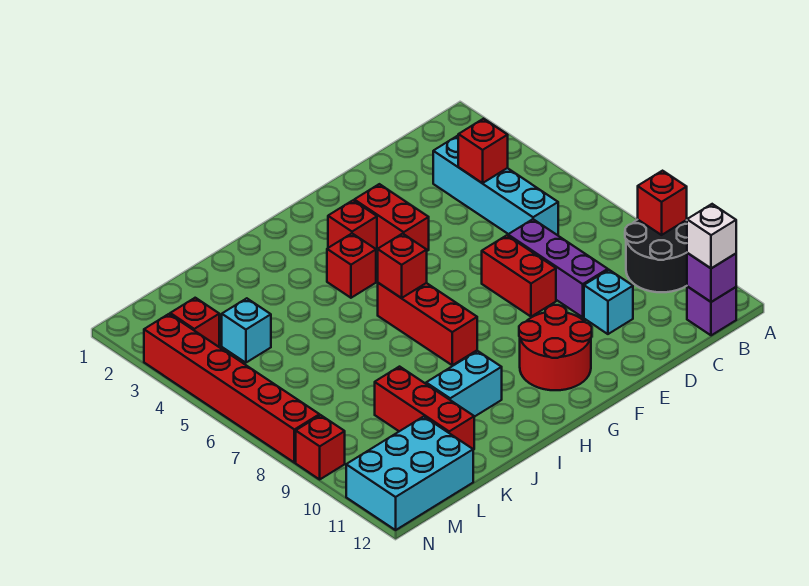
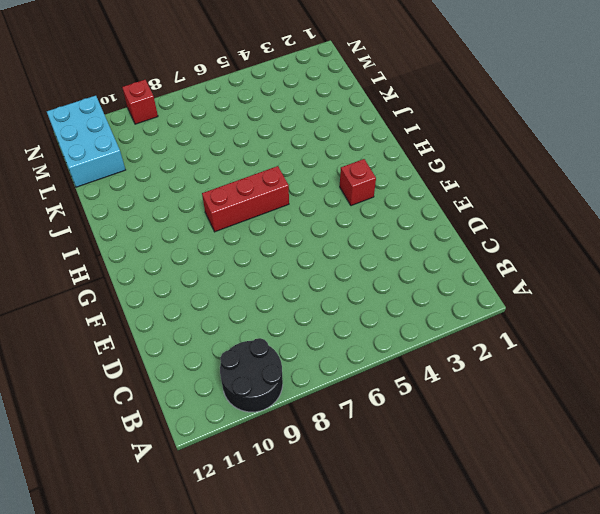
none -> purple brick B12 level 1
none -> cyan brick C3:C6 level 1
none -> purple brick D7:D9 level 1

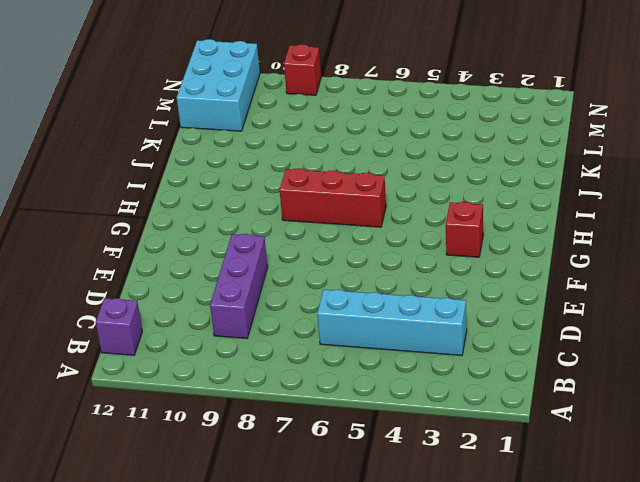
purple brick C9:E9 level 1 -> purple brick D7:D9 level 1
none -> black round brick A9:B10 level 1
none -> cyan brick D10 level 1
none -> red brick E7:E8 level 1

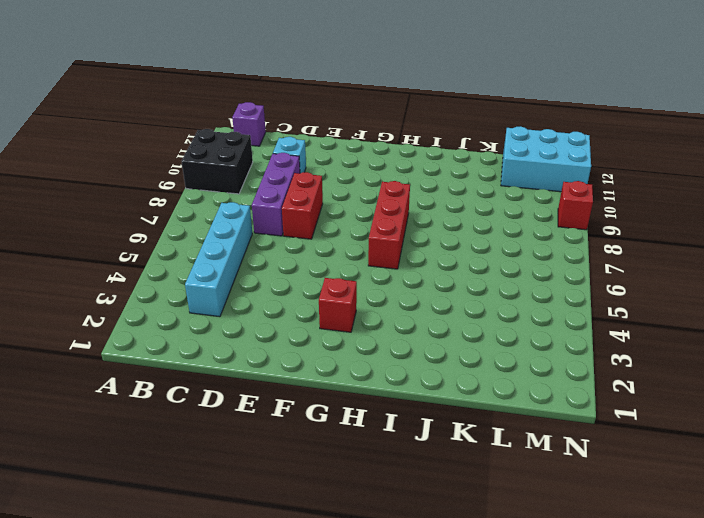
black brick A9:B10 level 1 -> black round brick A9:B10 level 1
none -> red brick F3:F4 level 1
none -> red round brick F10:G11 level 1
none -> red brick H4 level 1

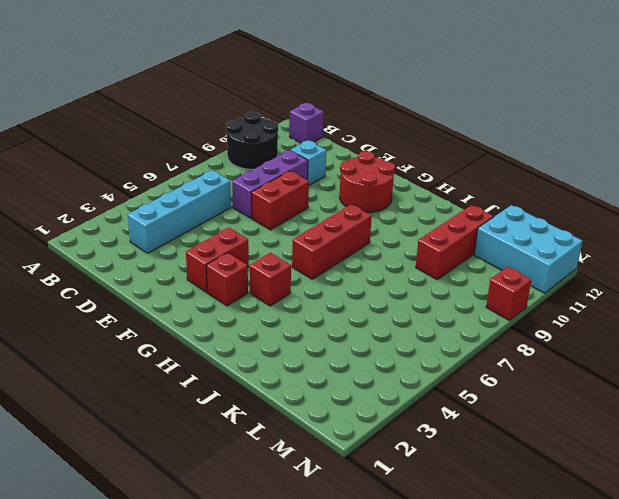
none -> cyan brick I10:J10 level 1
none -> cyan brick L4 level 1
none -> red brick M3 level 1

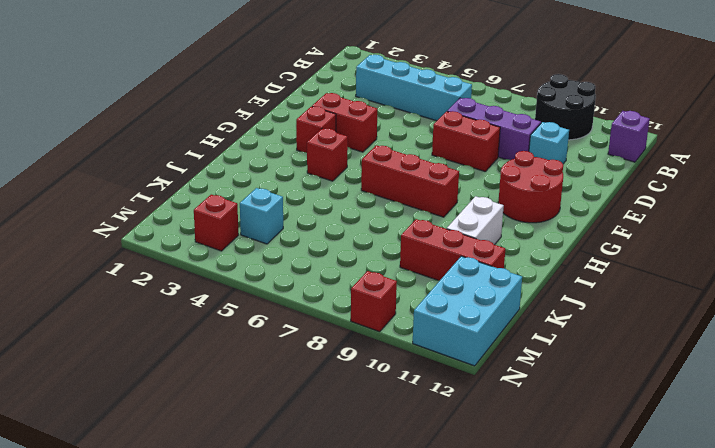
white brick I10:J10 level 1 -> cyan brick I10:J10 level 1
none -> red brick N3:N8 level 1
none -> red brick A9 level 2
none -> purple brick B12 level 2

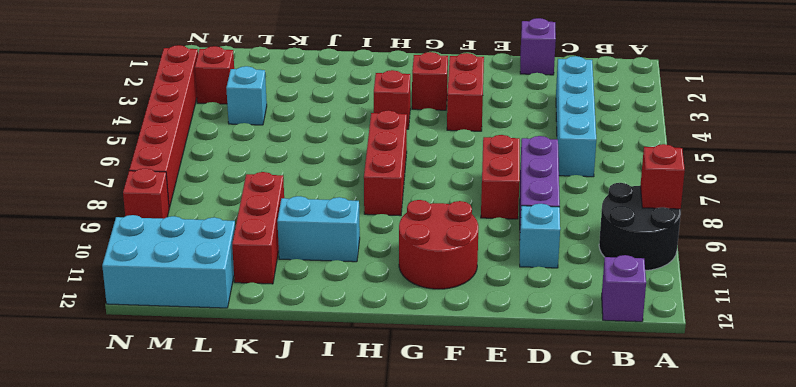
purple brick D1 level 1 -> purple brick B12 level 2
none -> red brick C4 level 2
none -> red brick H6 level 2
none -> white brick B12 level 3

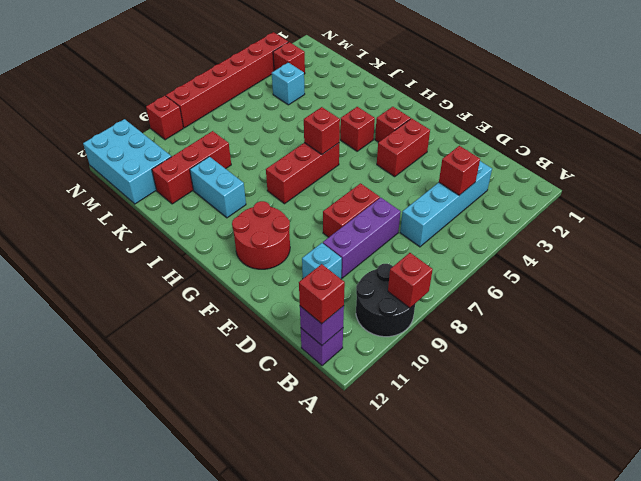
red brick B12 level 3 -> white brick B12 level 3

